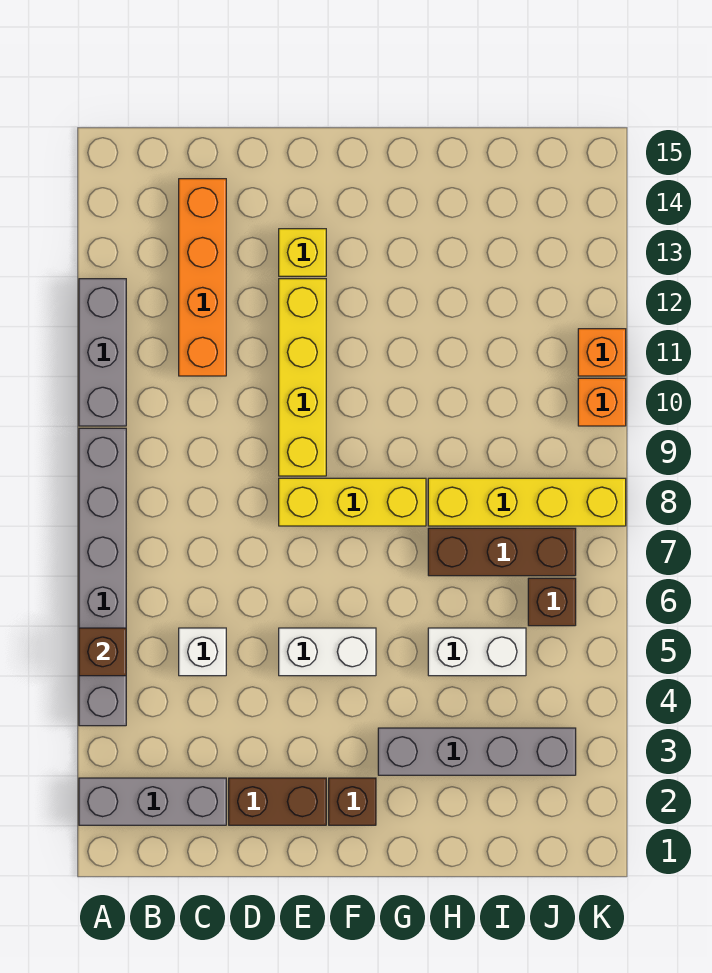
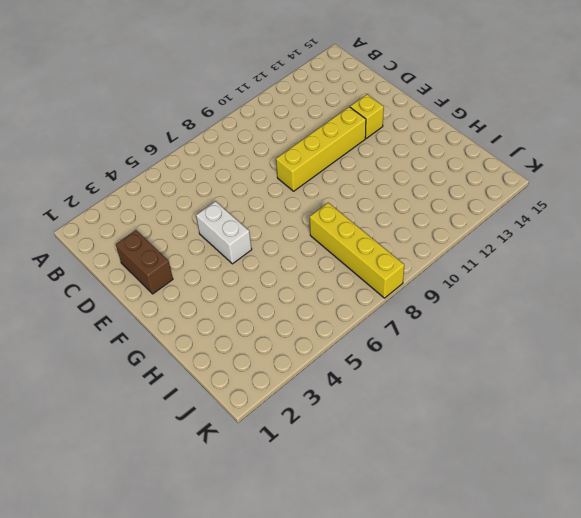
none -> grey brick A2:C2 level 1
none -> grey brick A4:A9 level 1
none -> grey brick A10:A12 level 1

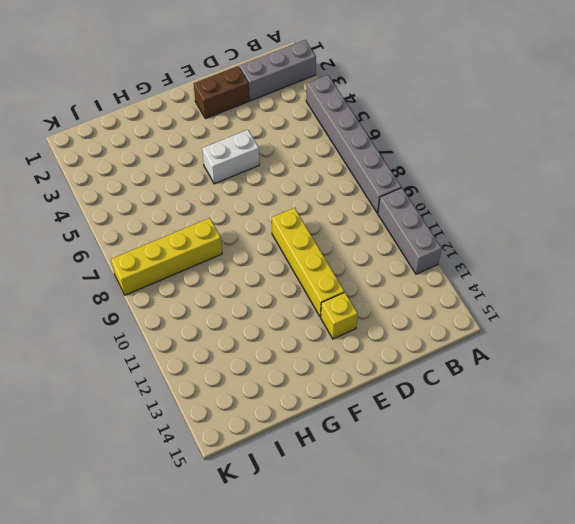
none -> white brick C5 level 1
none -> orange brick C11:C14 level 1
none -> yellow brick E8:G8 level 1

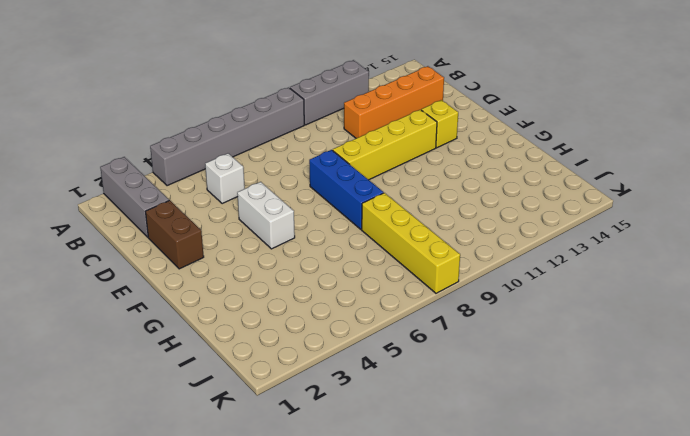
blue brick E8:G8 level 1 -> yellow brick E8:G8 level 1
none -> brown brick F2 level 1
none -> grey brick G3:J3 level 1
none -> white brick H5:I5 level 1

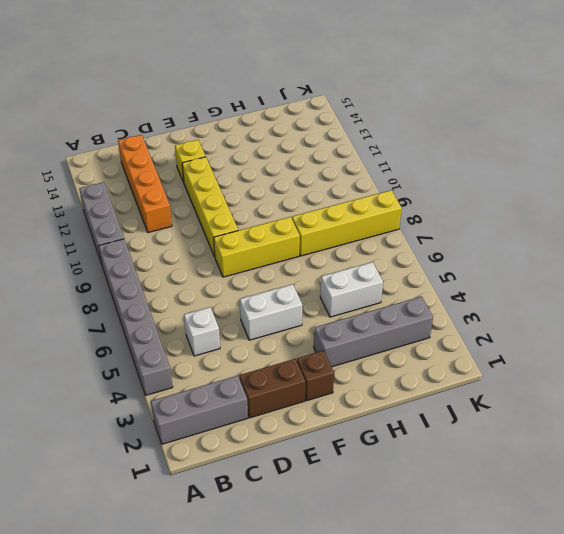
none -> brown brick H7:J7 level 1
none -> brown brick J6 level 1
none -> orange brick K10 level 1

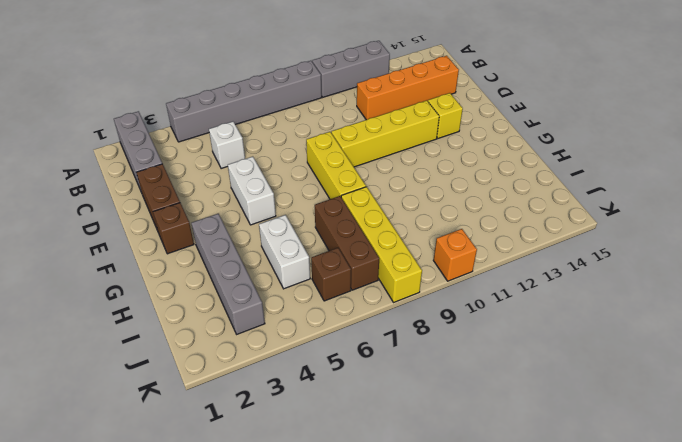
none -> orange brick K11 level 1
none -> brown brick A5 level 2

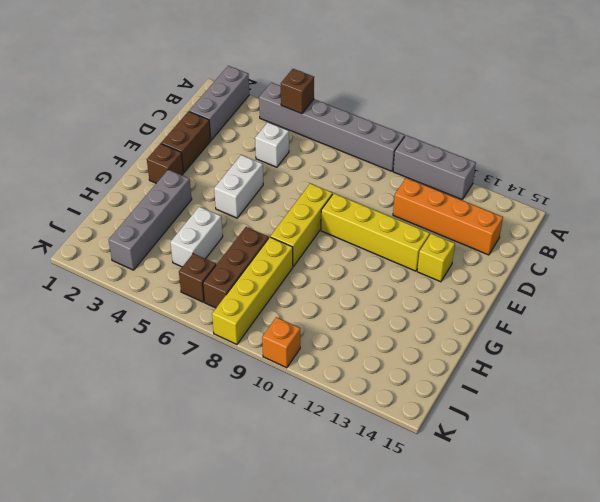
none -> orange brick K11 level 1

